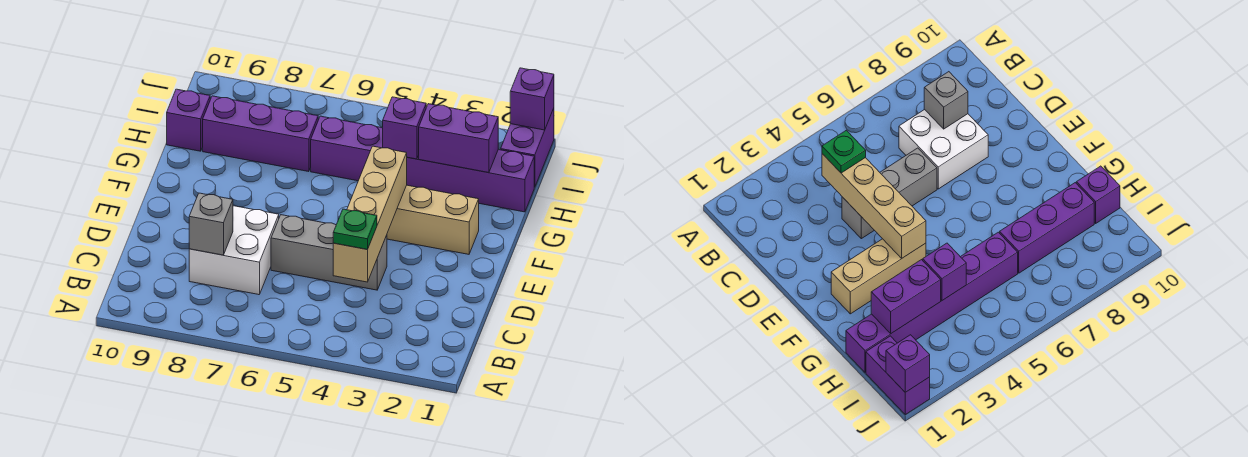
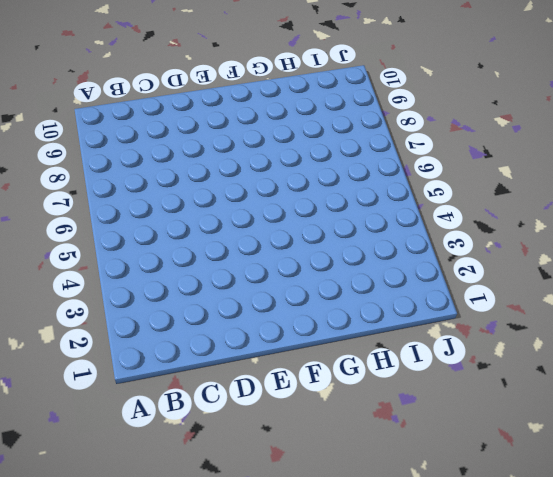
none -> white brick C7:D8 level 1
none -> grey brick D4:D6 level 1
none -> tan brick F2:F4 level 1

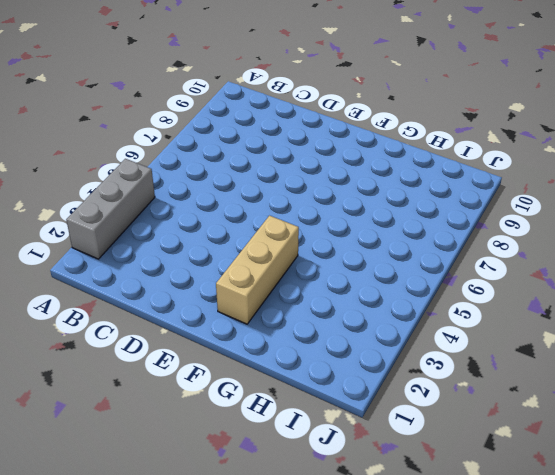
grey brick A2:A4 level 1 -> grey brick D4:D6 level 1
none -> white brick C7:D8 level 1
none -> purple brick H1:H6 level 1
none -> purple brick H7:H9 level 1

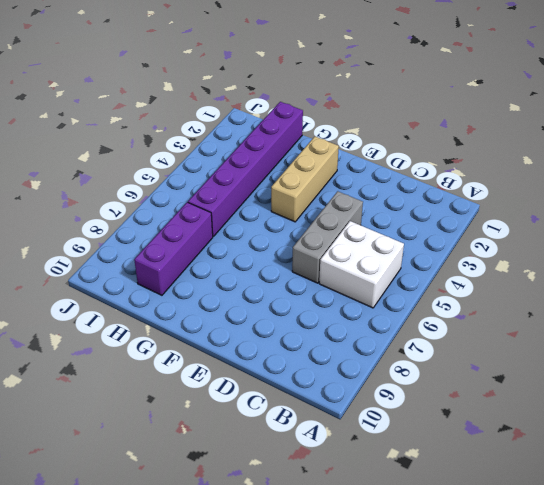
white brick B5:C6 level 1 -> white brick C7:D8 level 1
none -> purple brick H10 level 1
none -> purple brick I1:J1 level 1
none -> tan brick C4:F4 level 2

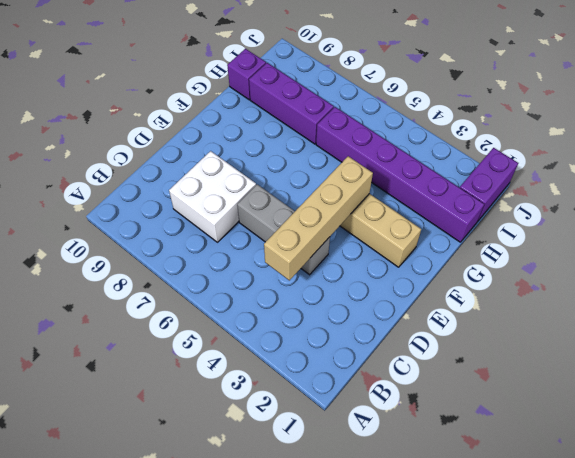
none -> grey brick C8 level 2
none -> purple brick H2:H3 level 2
none -> purple brick H4 level 2

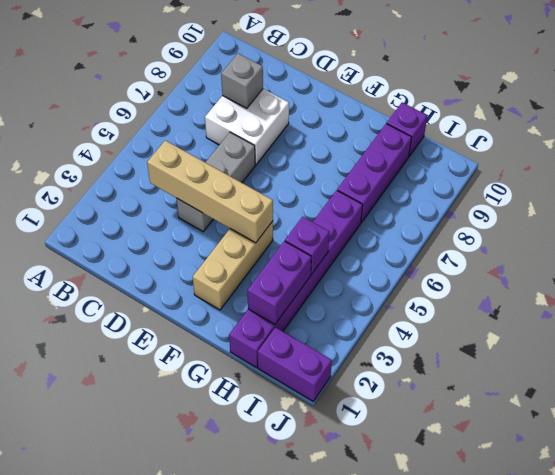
none -> purple brick J1 level 2
none -> green plate C4 level 3

